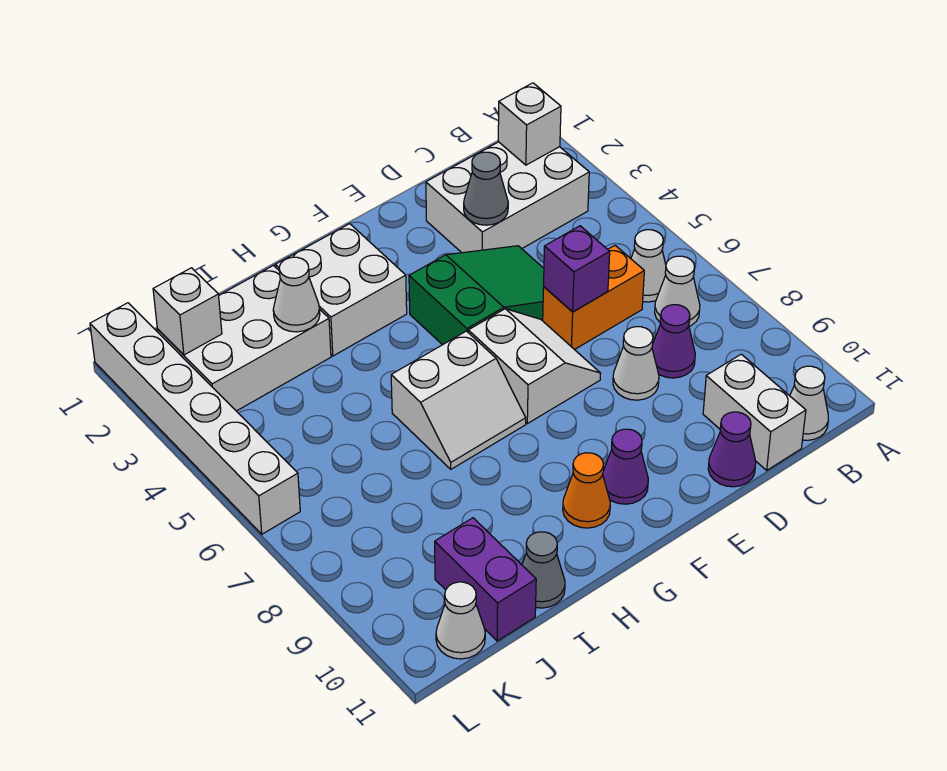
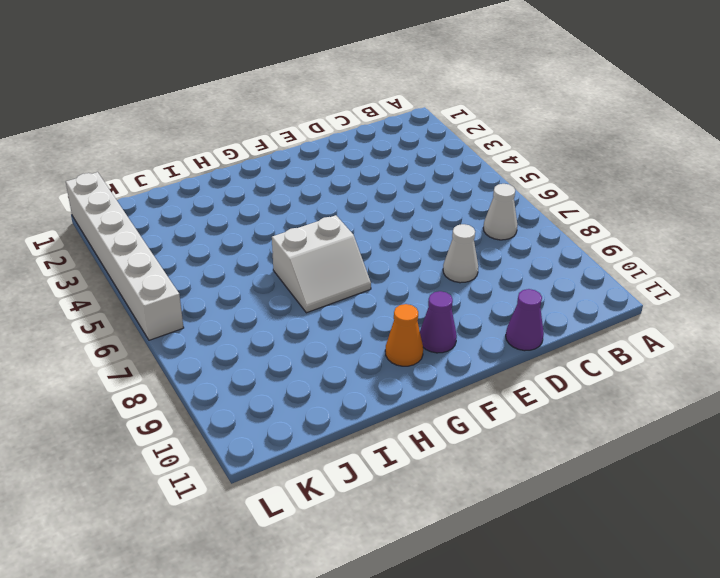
none -> white brick B2:D3 level 1
none -> white cone B6 level 1
none -> white cone B11 level 1

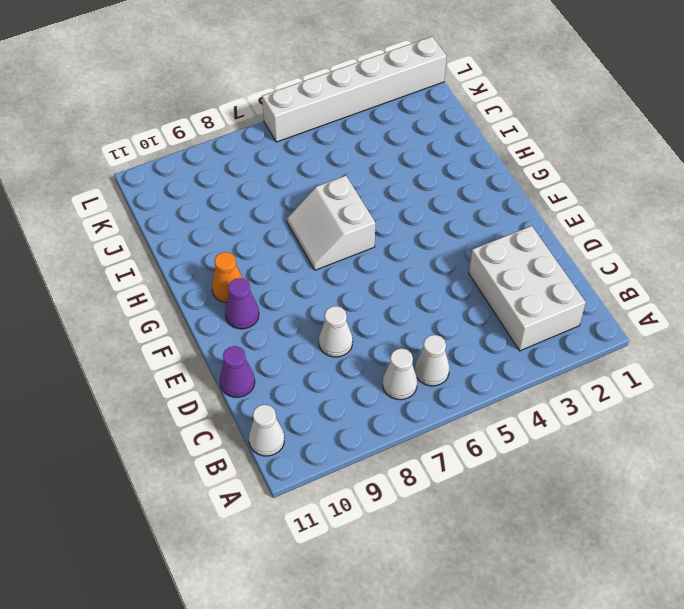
none -> orange brick C6:D6 level 1
none -> purple cone C8 level 1
none -> white brick C10:C11 level 1

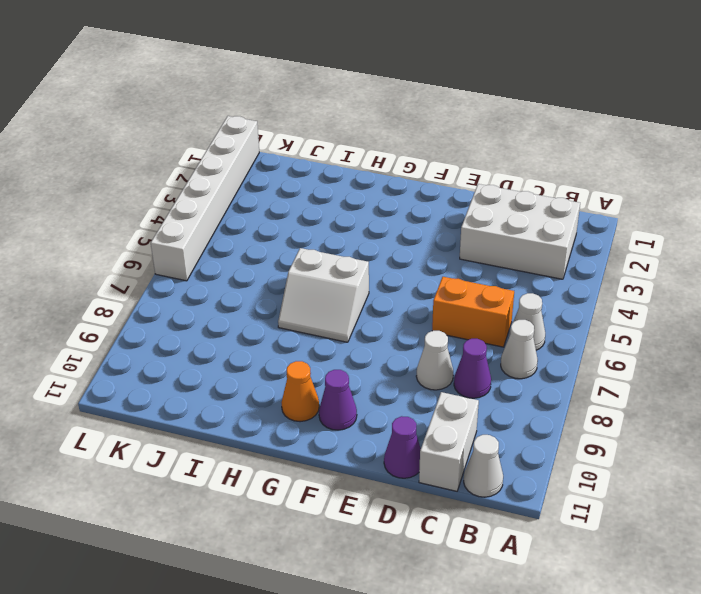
none -> green slope D4:F5 level 1 top F
none -> white slope E6:F7 level 1 top F
none -> white brick G2:H3 level 1

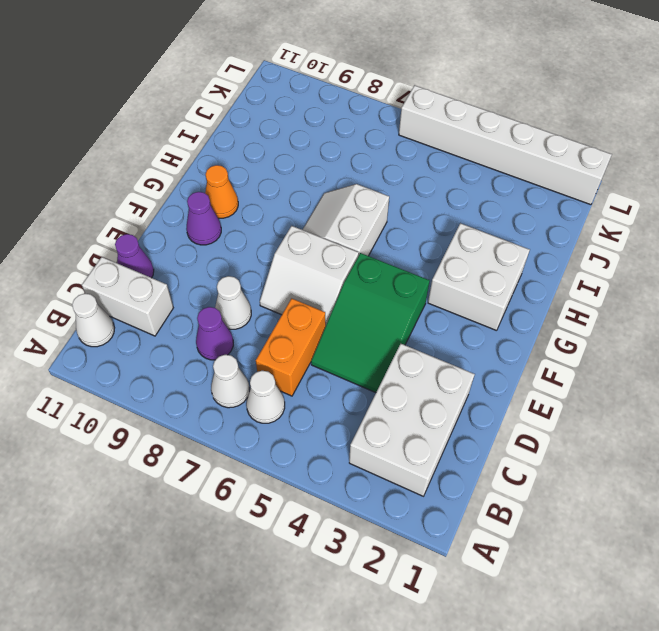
none -> white brick I2:K3 level 1
none -> grey cone I11 level 1
none -> purple brick J10:J11 level 1

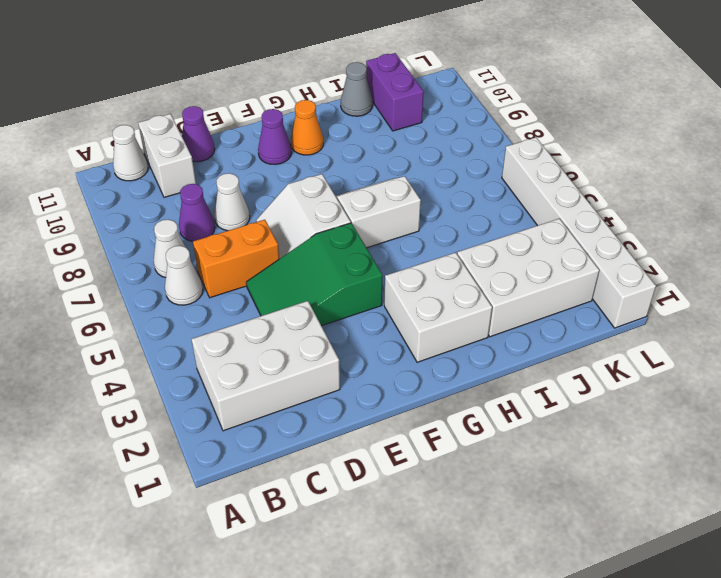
none -> white cone K11 level 1
none -> white brick B2 level 2
none -> grey cone D3 level 2

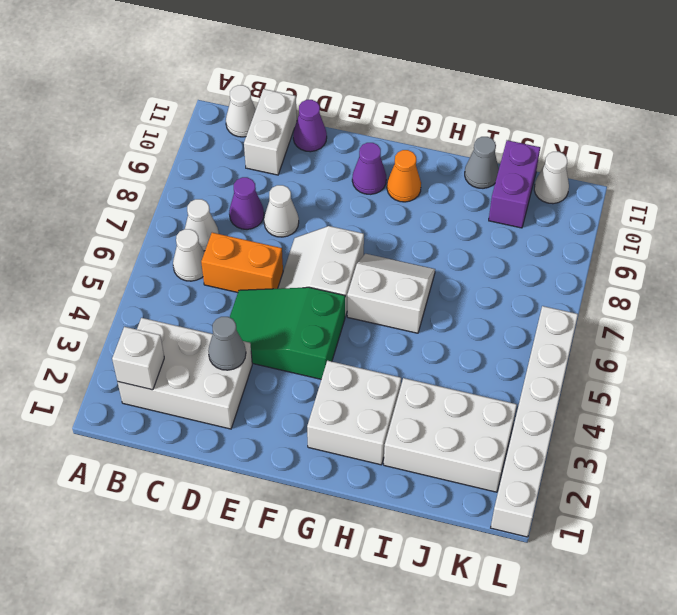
none -> purple brick D6 level 2
none -> white cone I3 level 2
none -> white brick K2 level 2

